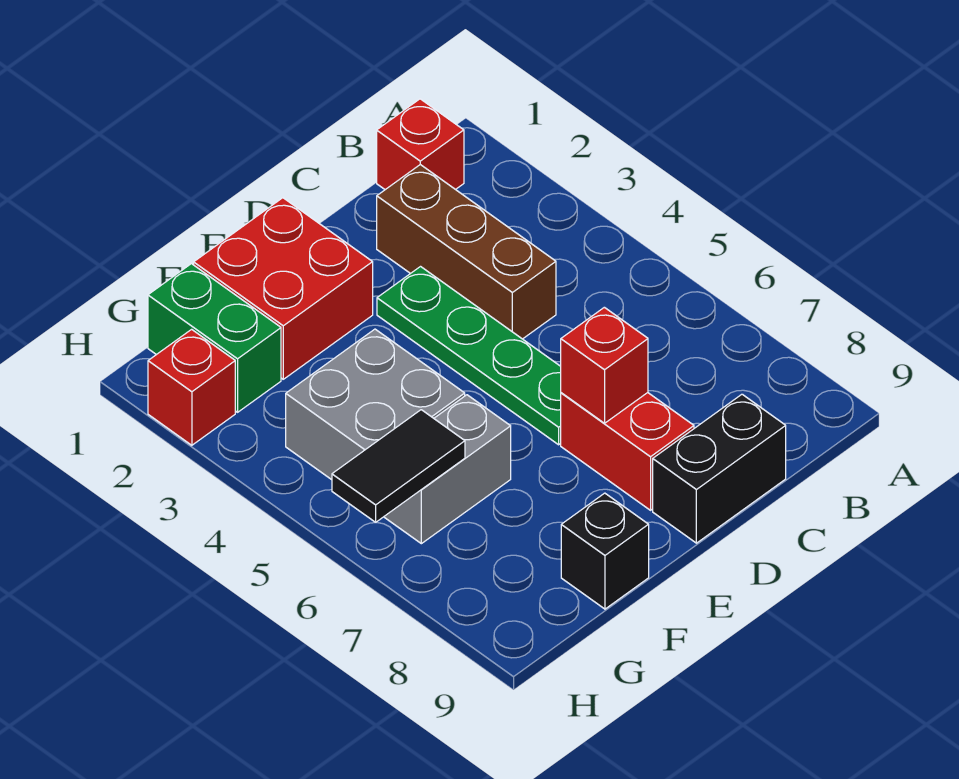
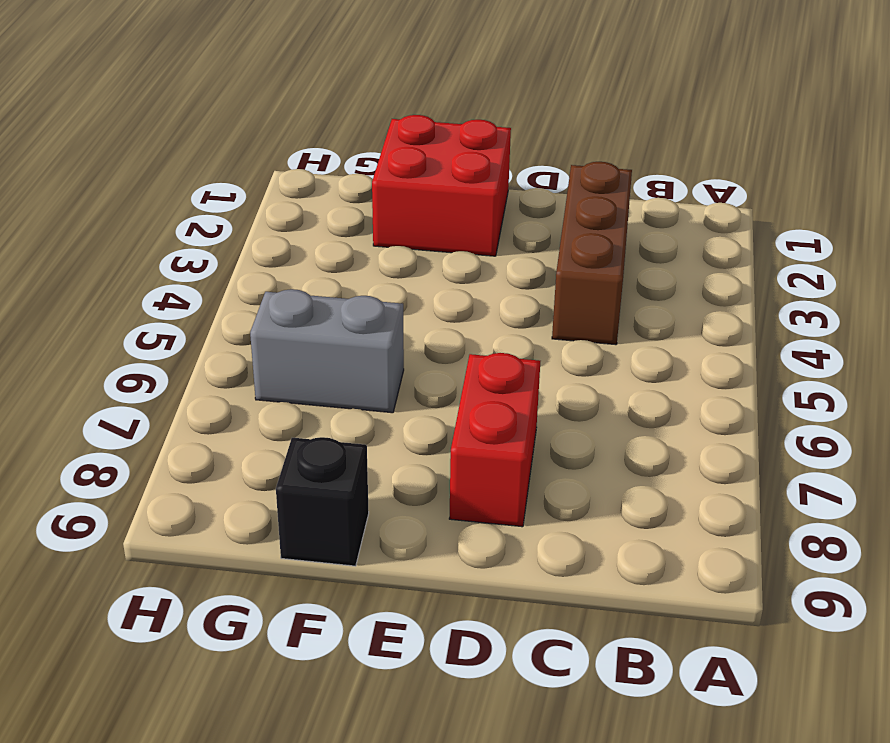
none -> red brick B1 level 1
none -> black brick C9:D9 level 1
none -> green plate D3:D6 level 1

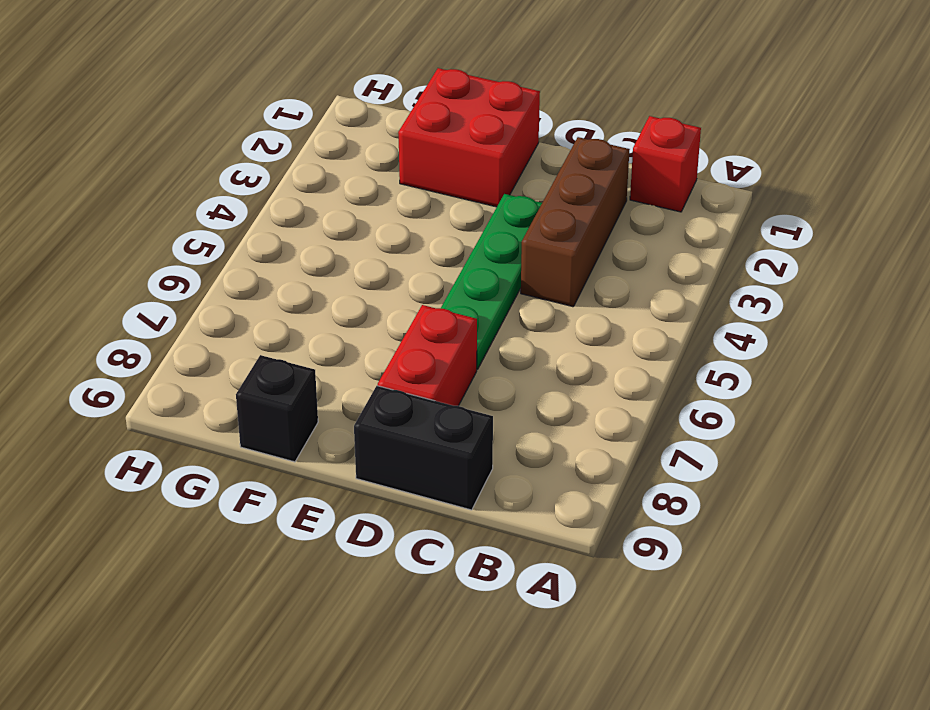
none -> grey brick F4:G5 level 1
none -> grey brick F6:G6 level 1
none -> green brick G1:G2 level 1

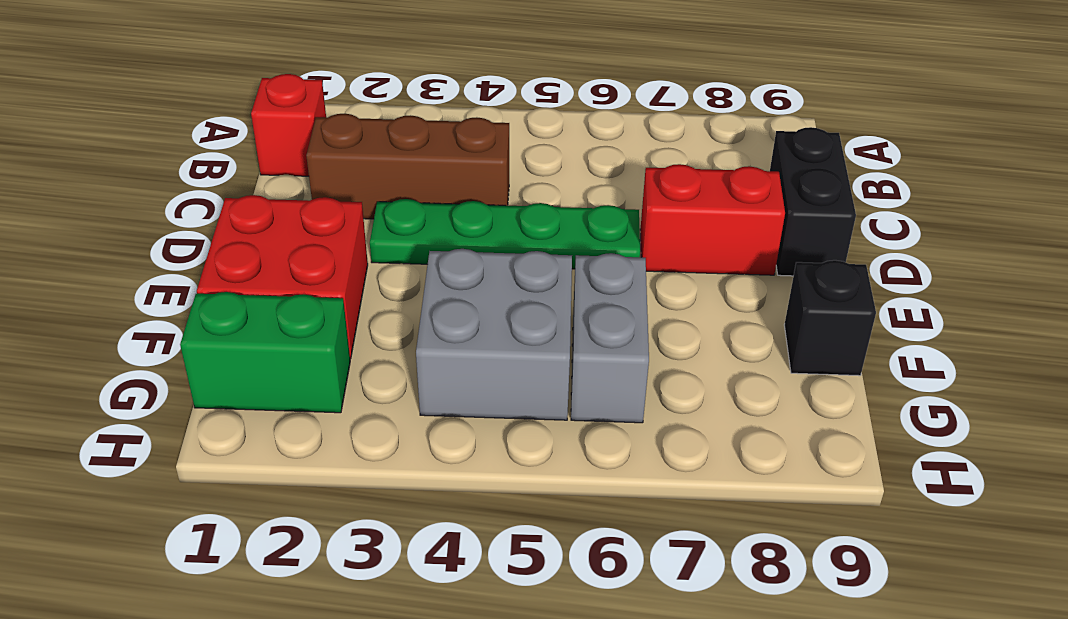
none -> red brick H2 level 1
none -> red brick D7 level 2
none -> black tile G6:H6 level 2

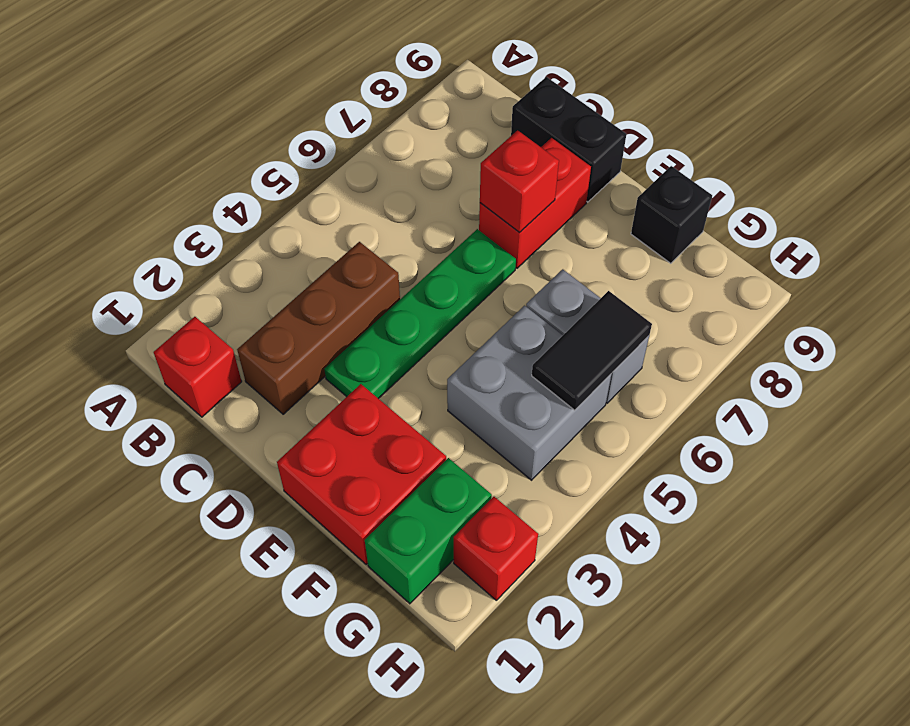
black tile G5:G6 level 2 -> black tile G6:H6 level 2

